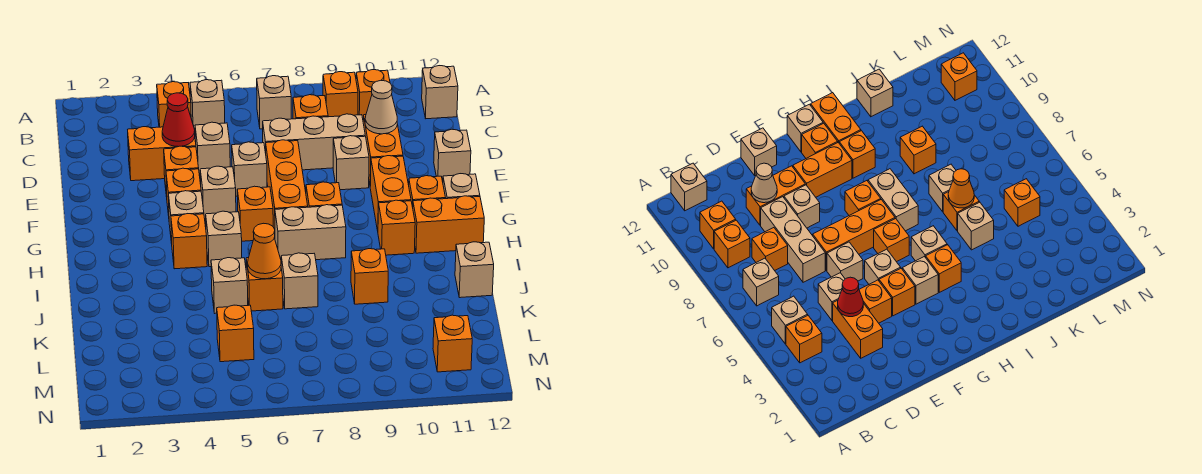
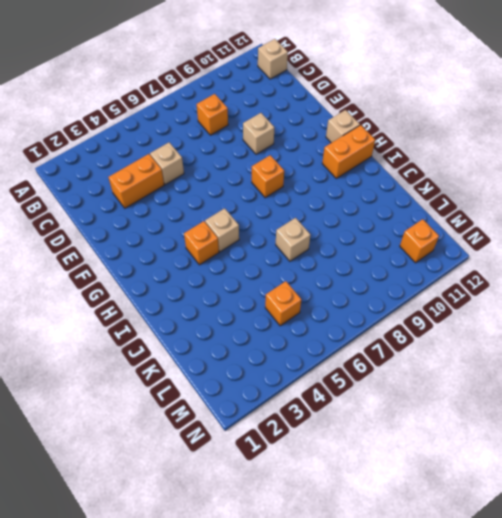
none -> orange brick B4 level 1
none -> tan brick B5 level 1
none -> tan brick B7 level 1
none -> orange brick B9 level 1

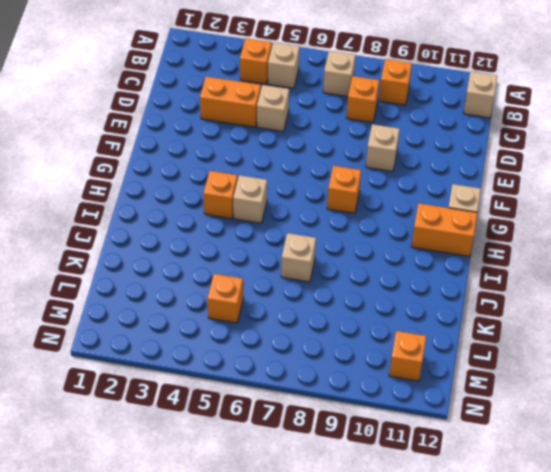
none -> orange brick B10 level 1
none -> tan brick D7:D9 level 1
none -> orange brick D10:E10 level 1
none -> orange brick E4 level 1

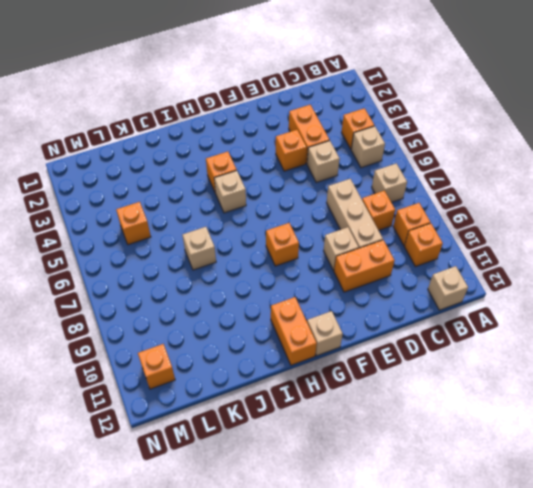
none -> tan brick E6 level 1
none -> orange brick E7:G7 level 1
none -> tan brick E12 level 1
none -> orange brick F4 level 1

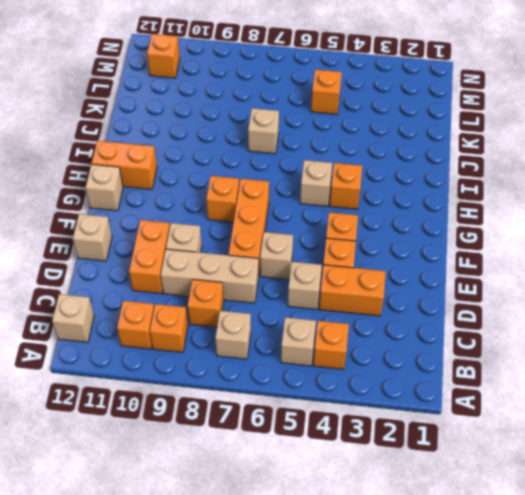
none -> tan brick F5 level 1
none -> orange brick F10:G10 level 1
none -> tan brick G4 level 1
none -> orange brick G6 level 1

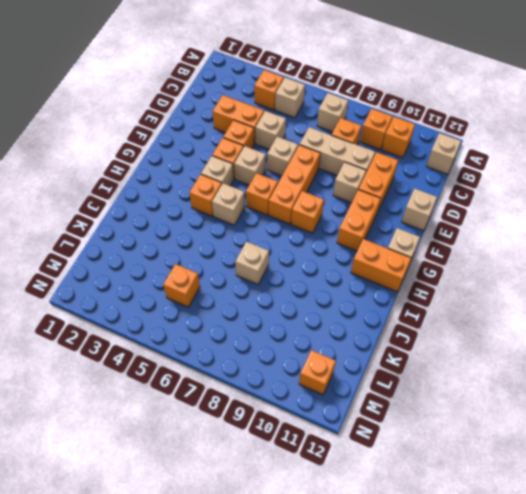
none -> orange brick G11 level 1
none -> tan brick H7:H8 level 1
none -> orange brick H10 level 1
none -> tan brick J5 level 1

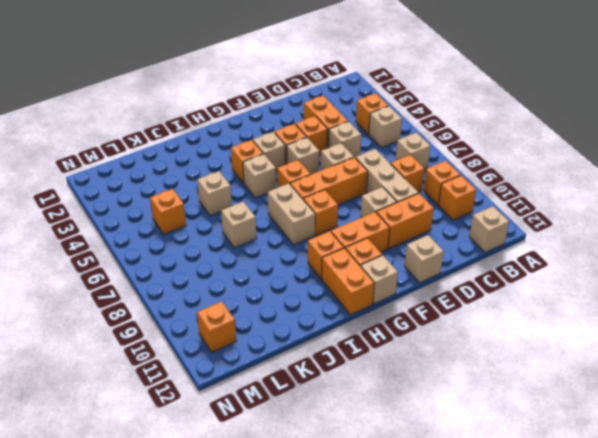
none -> orange brick J6 level 1
none -> orange brick J9 level 1
none -> tan brick J12 level 1
none -> red cone D4 level 2

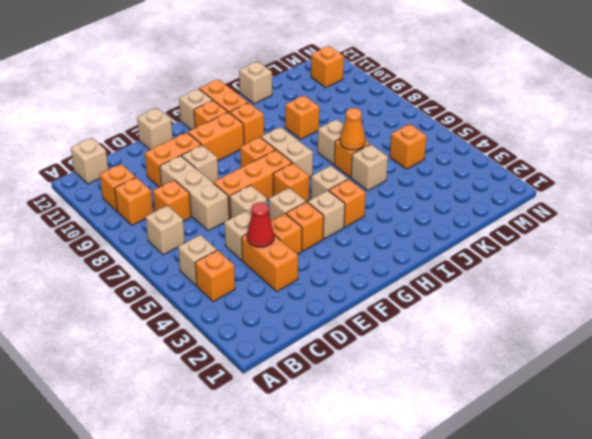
none -> tan cone D10 level 2

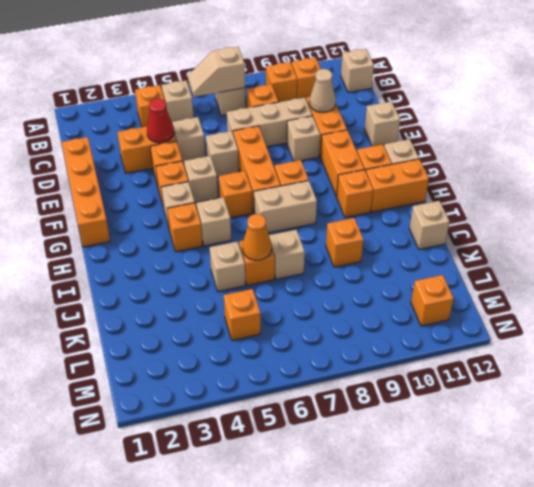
tan slope B6:B7 level 2 top 7 -> none
orange brick D1:G1 level 1 -> none

